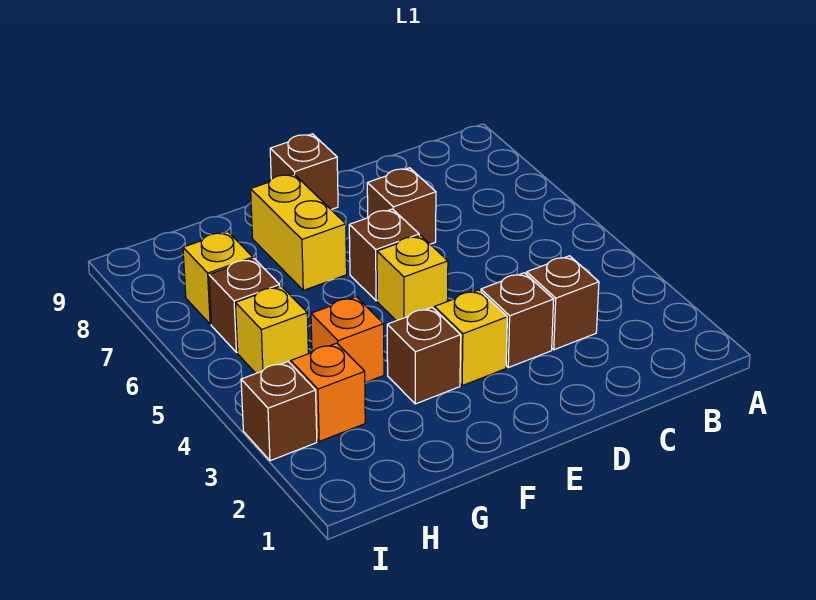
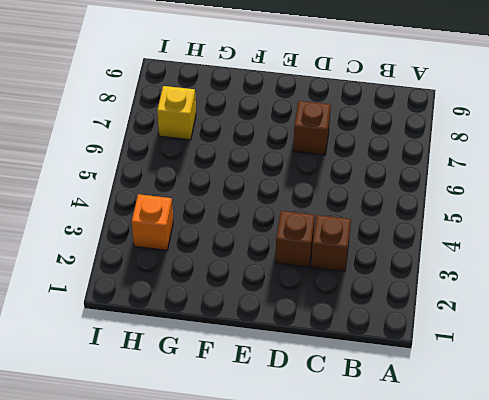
none -> yellow brick E3 level 1
none -> yellow brick E5 level 1
none -> brown brick E6 level 1

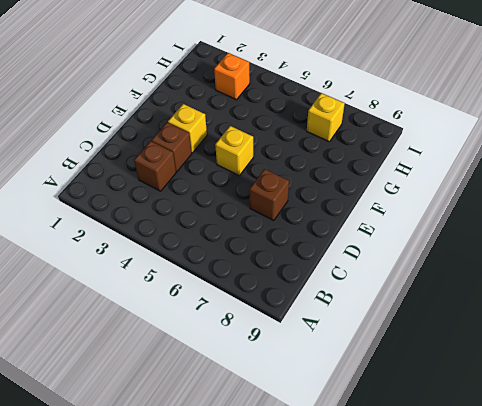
none -> brown brick E6 level 1
none -> brown brick E9 level 1
none -> brown brick F3 level 1

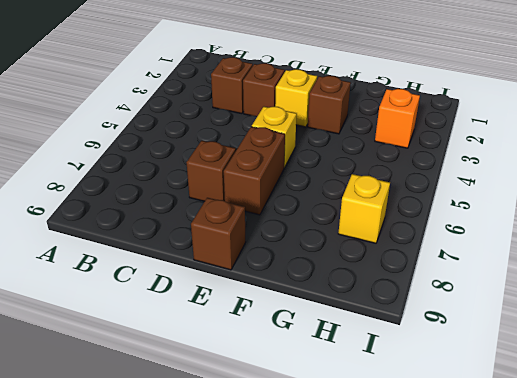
brown brick E6:E7 level 1 -> brown brick E6 level 1
none -> yellow brick F7:F8 level 1
none -> orange brick G4 level 1
none -> yellow brick H5 level 1

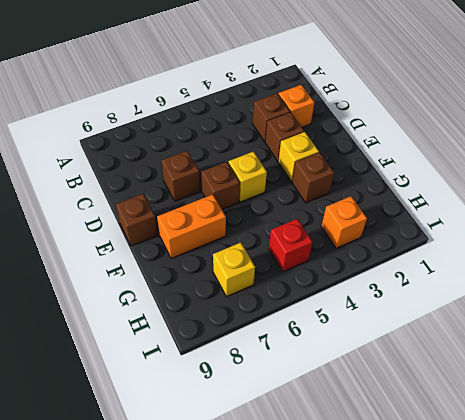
orange brick C2 level 1 -> orange brick G4 level 1
orange brick F7:F8 level 1 -> yellow brick F7:F8 level 1
red brick H5 level 1 -> yellow brick H5 level 1
none -> brown brick H6 level 1
none -> brown brick I3 level 1

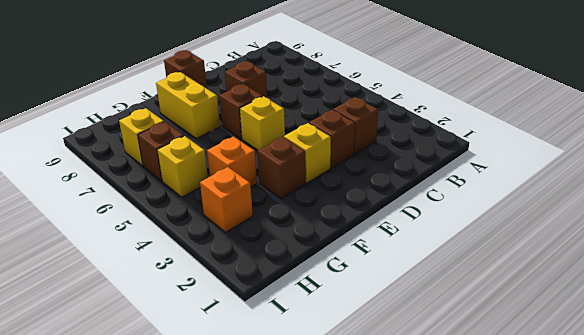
none -> brown brick I3 level 1

